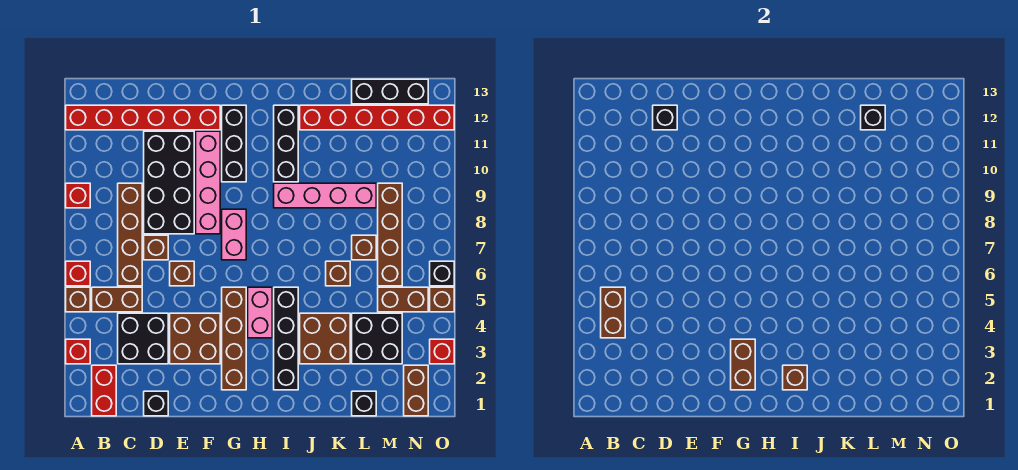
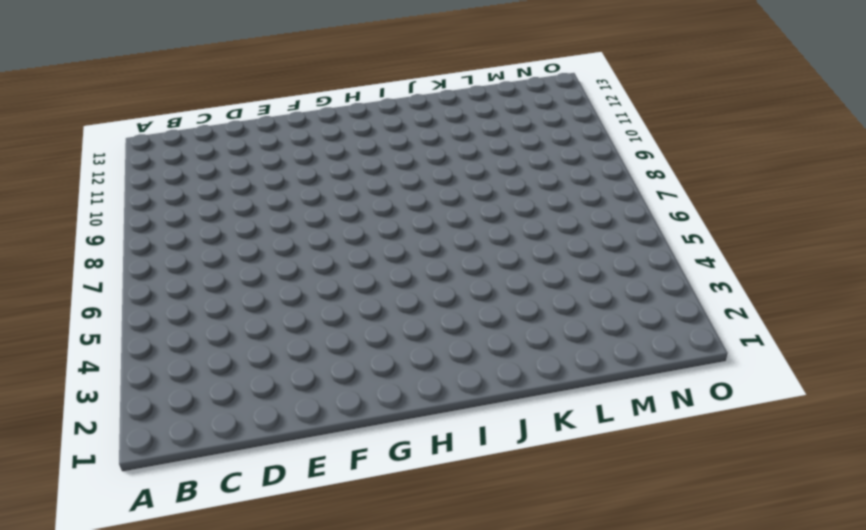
none -> red brick A3 level 1
none -> brown brick A5 level 1
none -> red brick A6 level 1
none -> red brick A9 level 1

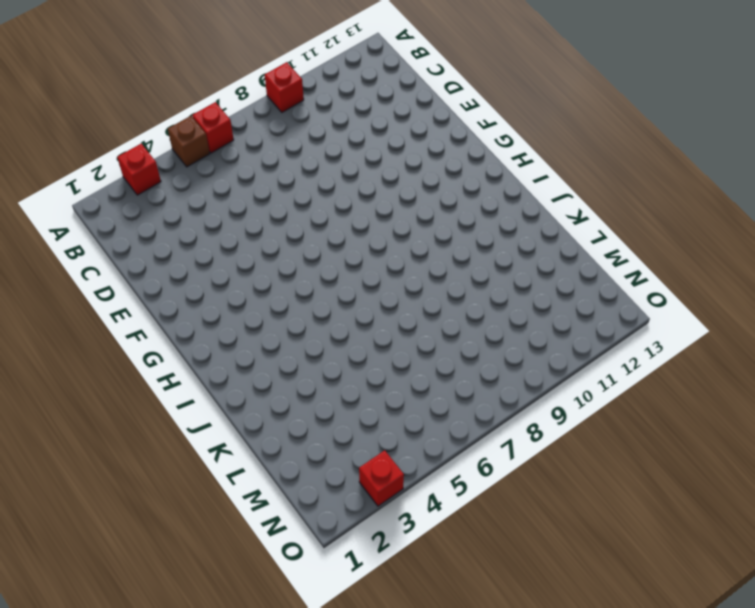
none -> red brick A12:F12 level 1
none -> red brick B1:B2 level 1
none -> brown brick B5:C5 level 1
none -> black brick C3:D4 level 1

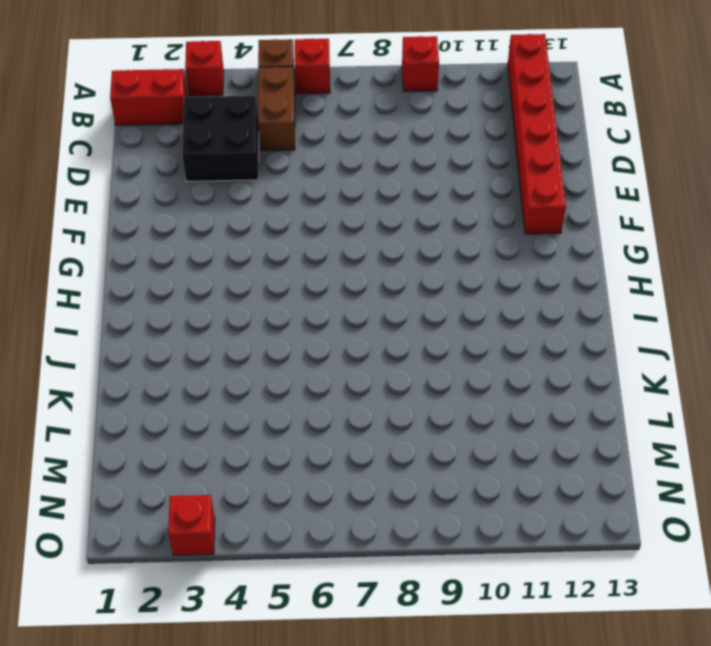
none -> brown brick C6:C9 level 1
none -> black brick D1 level 1
none -> brown brick D7 level 1
none -> black brick D8:E11 level 1

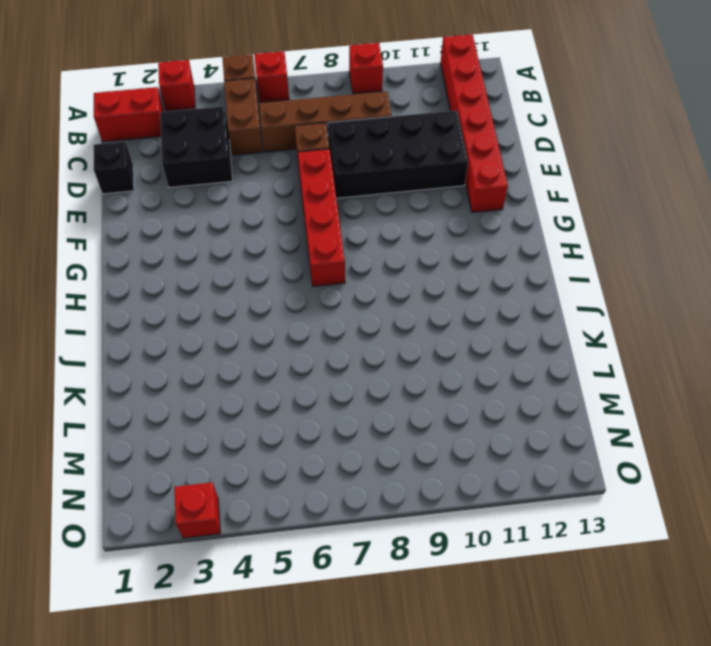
red brick E7:H7 level 1 -> pink brick G7:G8 level 1
none -> brown brick E3:F4 level 1
none -> brown brick E6 level 1
none -> pink brick F8:F11 level 1
none -> brown brick G2:G5 level 1

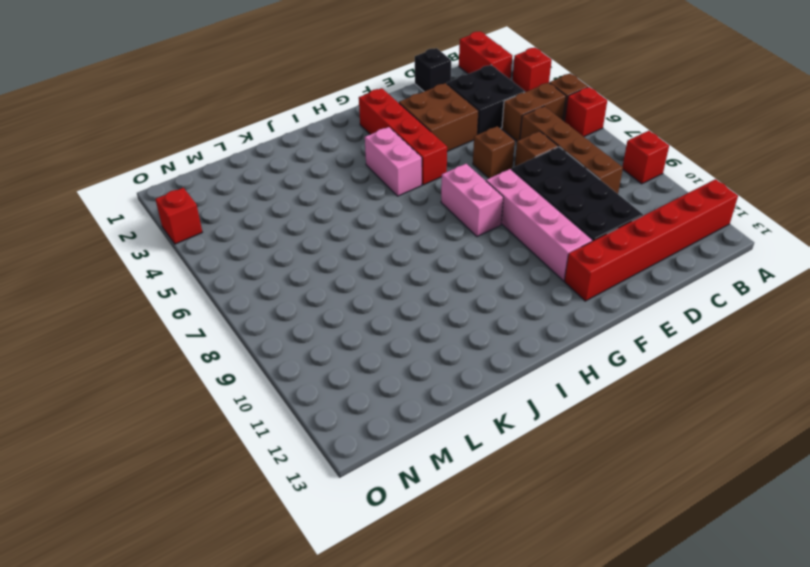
red brick G2:G5 level 1 -> brown brick G2:G5 level 1
none -> black brick G10:G12 level 1
none -> black brick I2:I5 level 1
none -> pink brick I9:L9 level 1
none -> black brick I10:I12 level 1

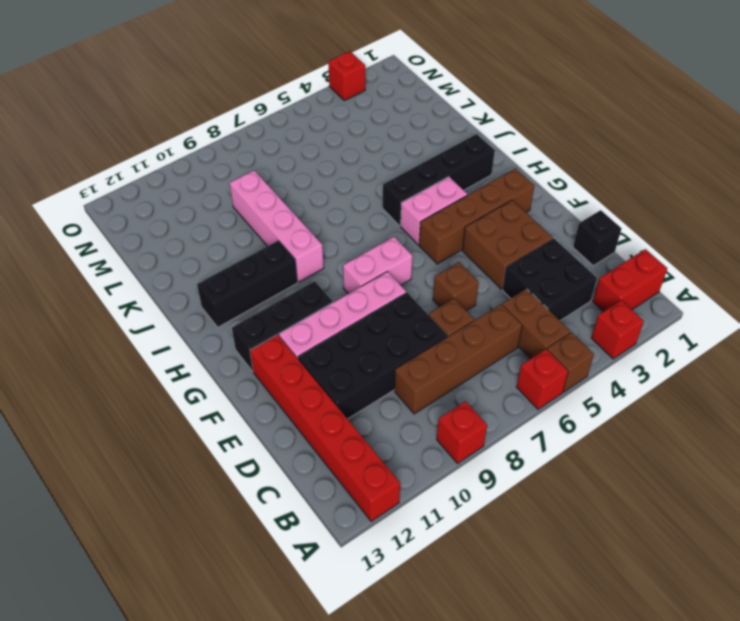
none -> brown brick J3:K4 level 1
none -> red brick J12:O12 level 1
none -> brown brick K6 level 1
none -> black brick L1 level 1

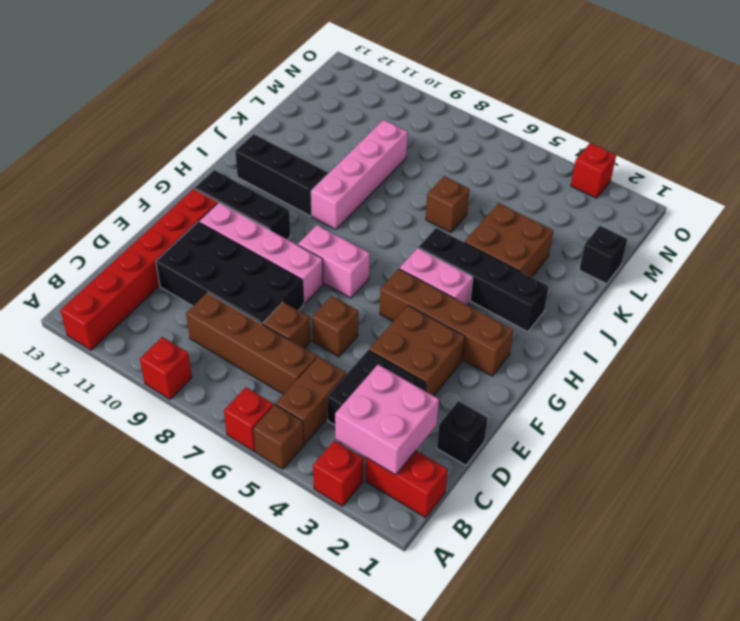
pink brick B2:C3 level 2 -> none
none -> red brick J12:O12 level 1
none -> black brick L3:M4 level 1
none -> brown brick L7 level 1
none -> black brick L13:N13 level 1

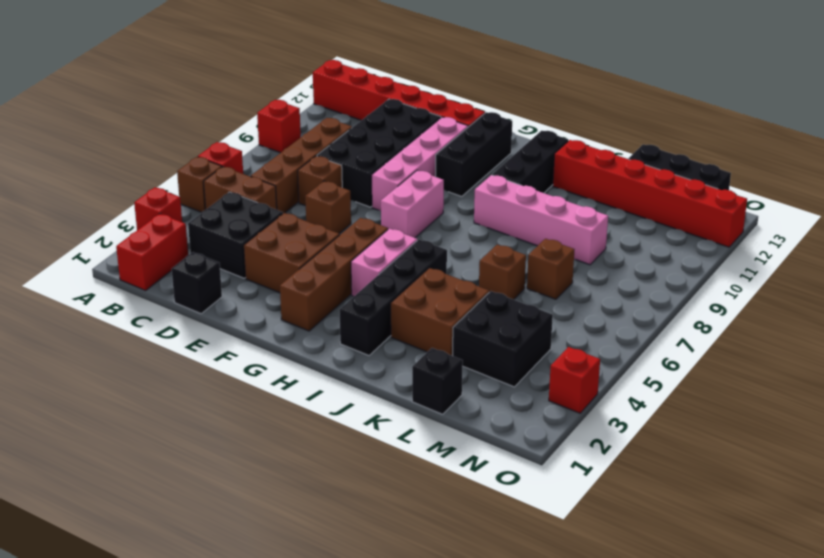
none -> brown brick M5:N5 level 1
none -> brown brick M6:M9 level 1
none -> brown brick N1:N2 level 1
none -> brown brick O5 level 1

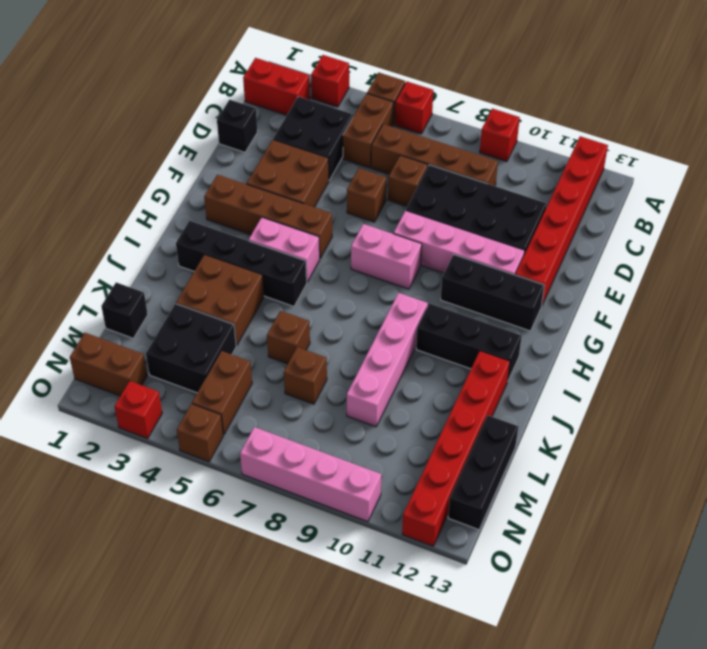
pink brick O7:O10 level 1 -> none
none -> brown brick M6:M9 level 1
none -> black brick O6 level 1
none -> brown brick B4:B5 level 2
none -> black brick D12 level 2

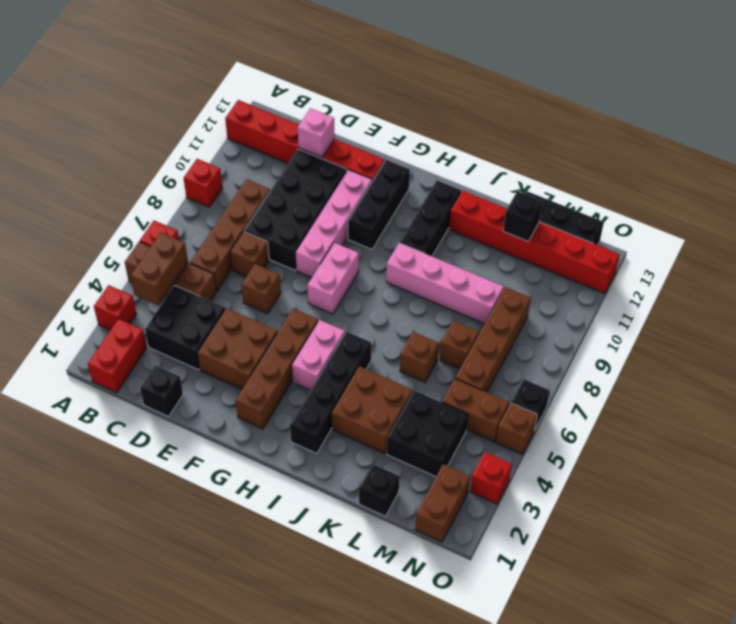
pink brick D12 level 2 -> black brick D12 level 2
none -> brown brick G2:G3 level 2
none -> brown brick I2 level 2

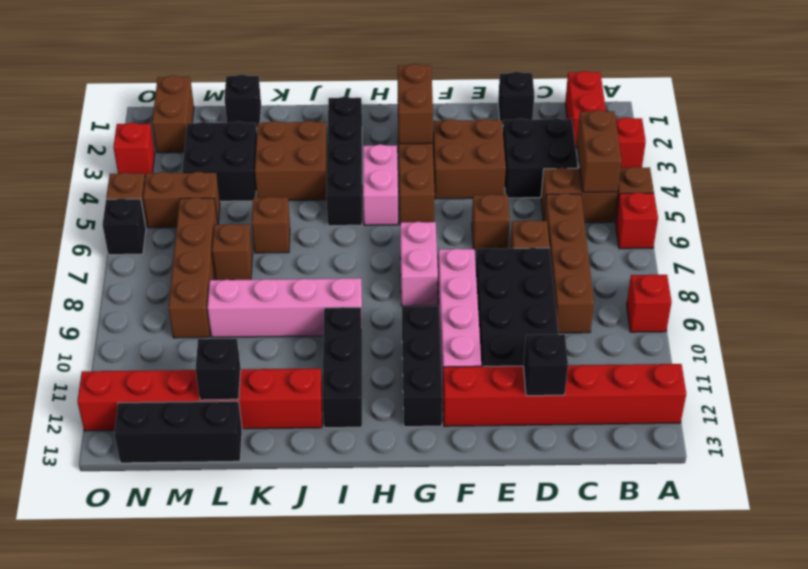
none -> brown brick I2 level 2

